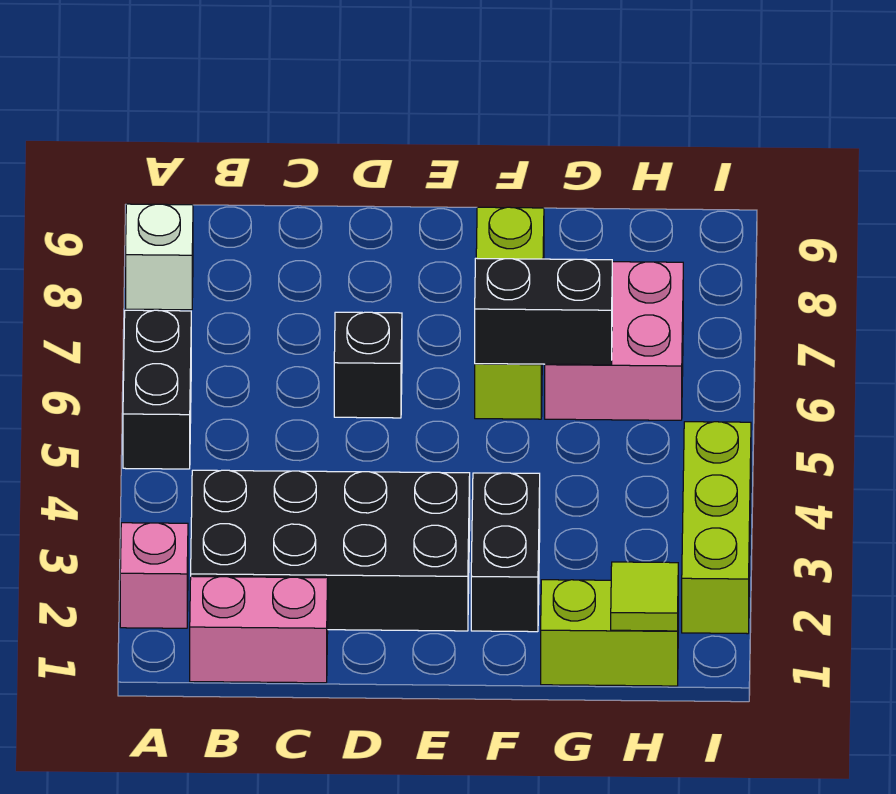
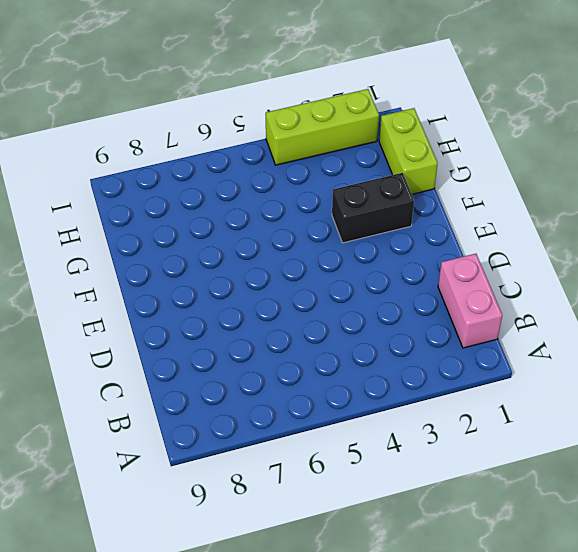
none -> pink brick A2 level 1
none -> black brick A5:A6 level 1
none -> white brick A8 level 1

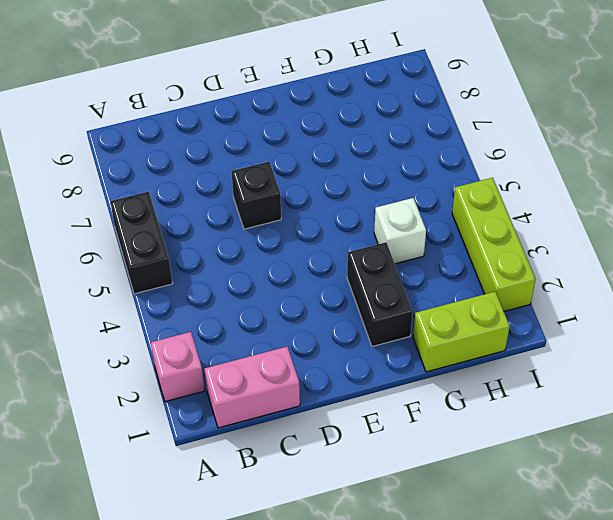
white brick G4 level 1 -> white brick A8 level 1
none -> black brick B2:E3 level 1
none -> lime brick F6:F8 level 1
none -> pink brick G6:H7 level 1

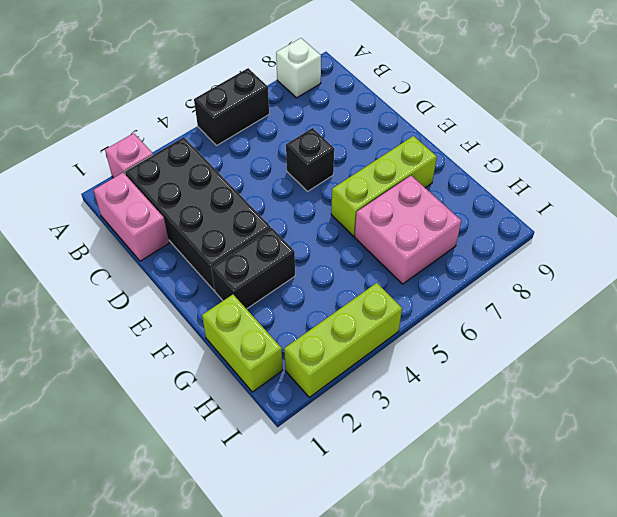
none -> black brick F6:G6 level 2
none -> lime tile H1 level 2

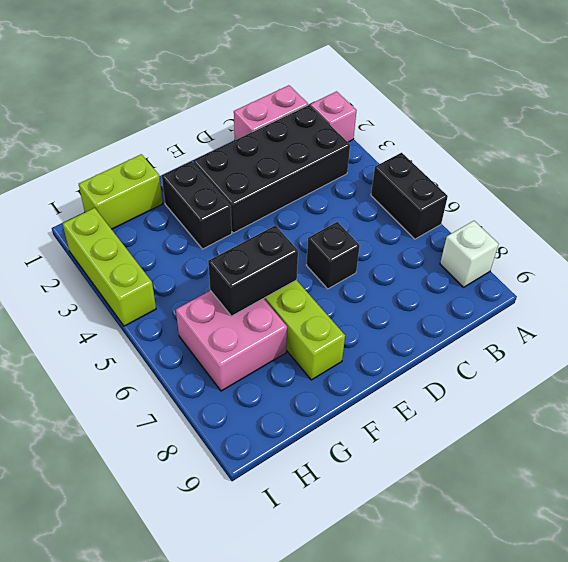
none -> lime tile H1 level 2

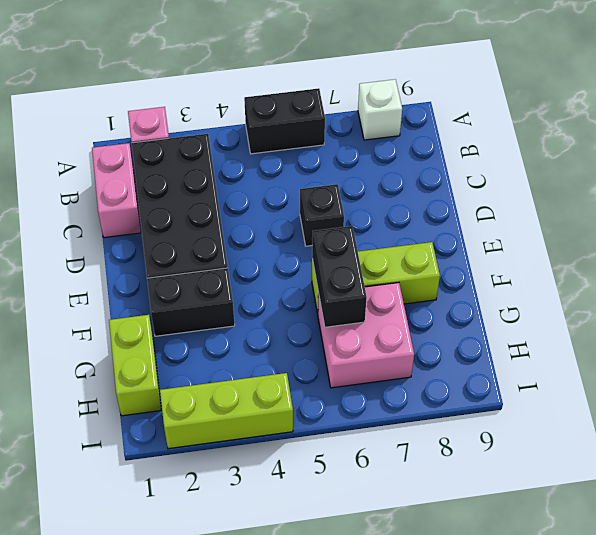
none -> lime tile H1 level 2

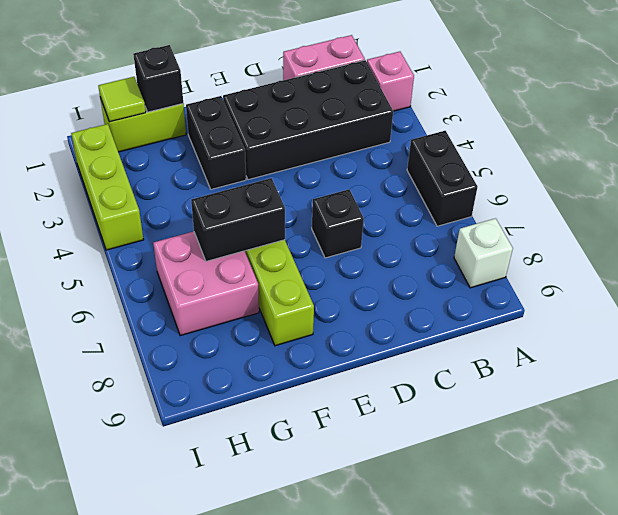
black brick G1 level 2 -> none

